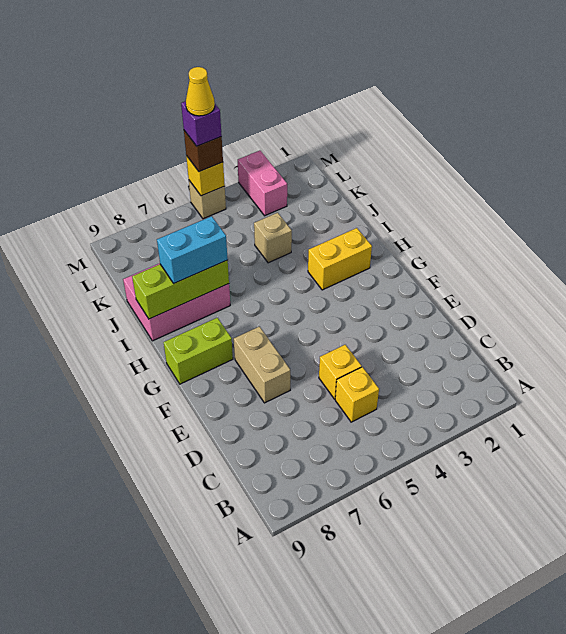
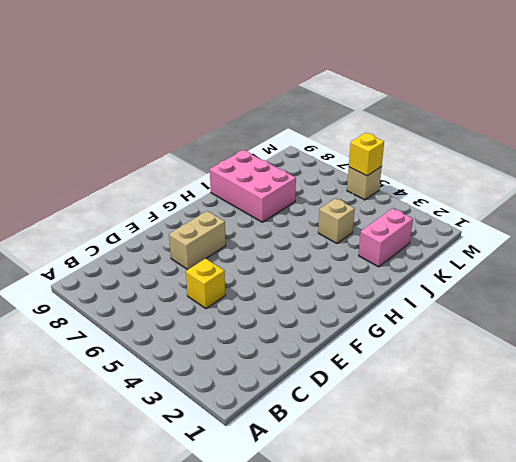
pink brick J2:K2 level 1 -> pink brick L3:M3 level 1
none -> yellow brick C5 level 1
none -> lime brick G8:G9 level 1
none -> yellow brick H2:H3 level 1

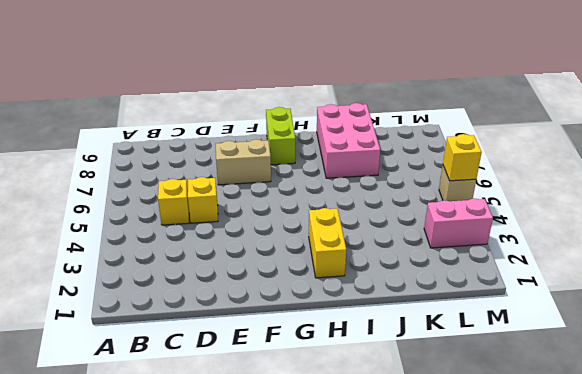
none -> tan brick J4 level 1
none -> lime brick I7:I9 level 2
none -> cyan brick I7:I8 level 3

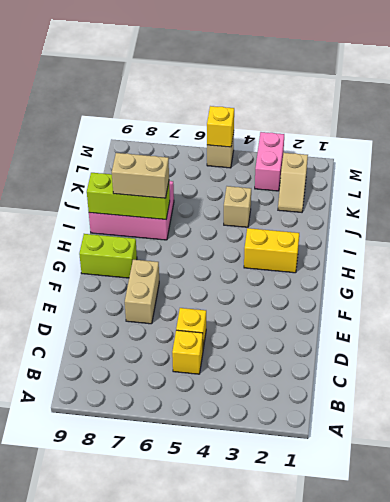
tan brick I7:I8 level 3 -> cyan brick I7:I8 level 3
tan slope K2:L2 level 1 top L -> none
none -> brown brick M5 level 3
none -> purple brick M5 level 4
none -> yellow cone M5 level 5

